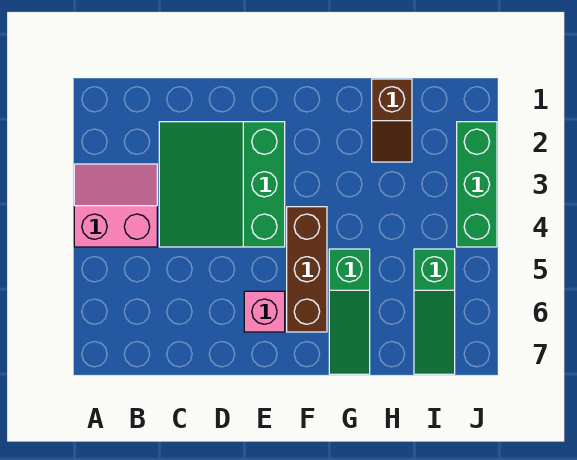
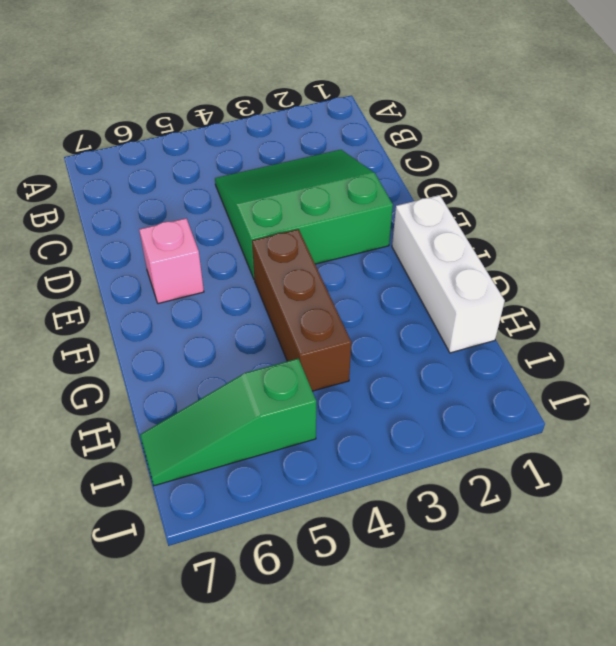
white brick F1:H1 level 1 -> brown slope H1:H2 level 1 top 1
brown brick F4:H4 level 1 -> brown brick F4:F6 level 1
none -> pink slope A3:B4 level 1 top 4
none -> green slope G5:G7 level 1 top 5

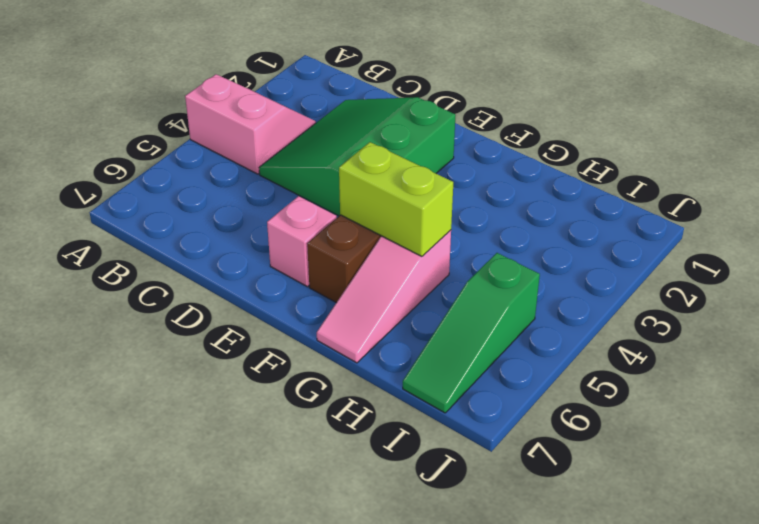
lime brick F5:G5 level 2 -> none
pink slope G5:G7 level 1 top 5 -> green slope G5:G7 level 1 top 5
none -> brown slope H1:H2 level 1 top 1
none -> green brick J2:J4 level 1

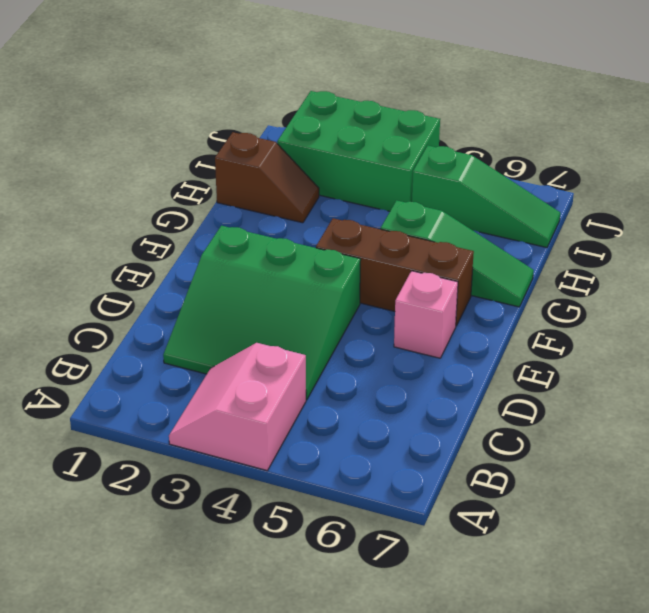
green brick I2:J4 level 1 -> green brick J2:J4 level 1

